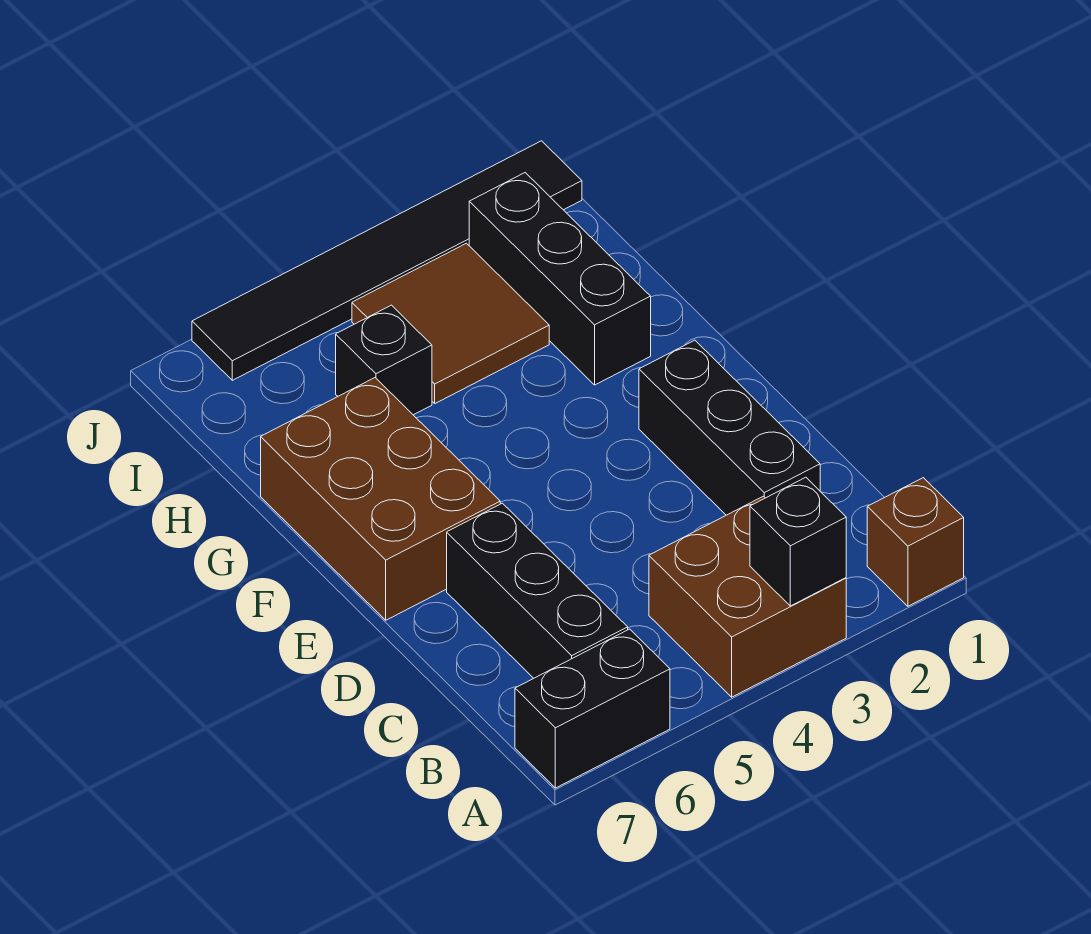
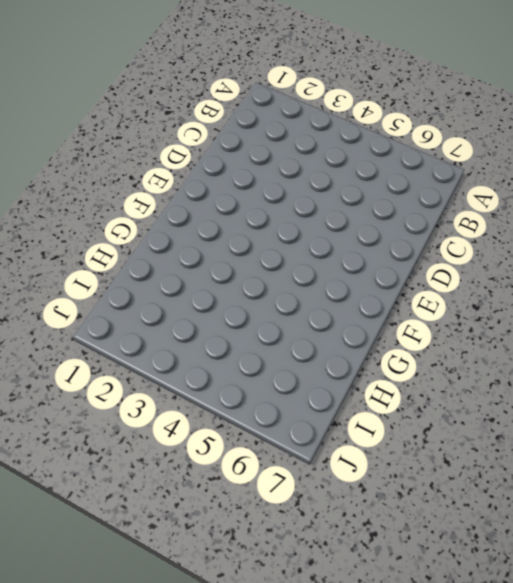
none -> brown brick A1 level 1
none -> brown brick A3:B4 level 1

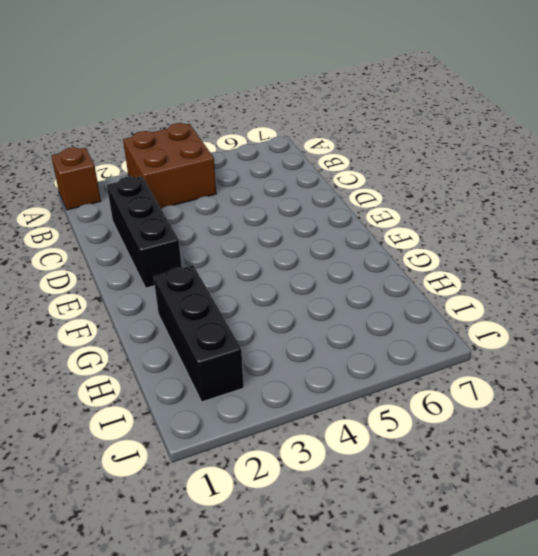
none -> black brick A6:A7 level 1
none -> black brick B6:D6 level 1

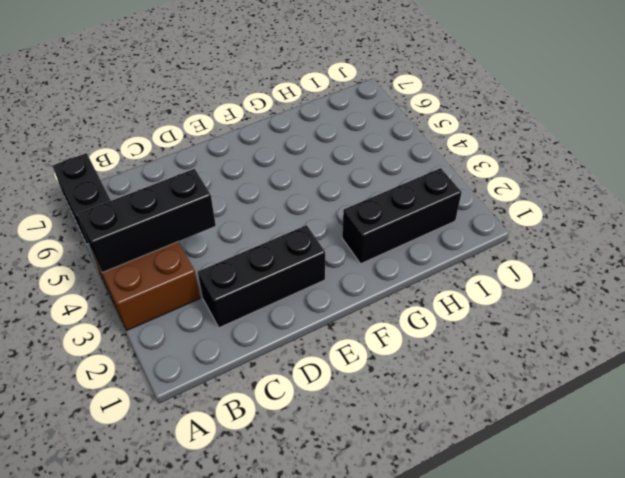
black brick A4:C4 level 2 -> black brick B6:D6 level 1
none -> brown brick A1 level 1
none -> brown brick E6:G7 level 1

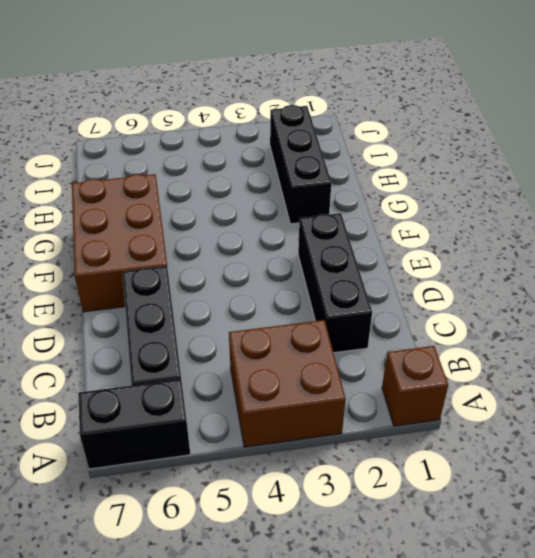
none -> brown tile H3:I4 level 1
none -> black brick H5 level 1

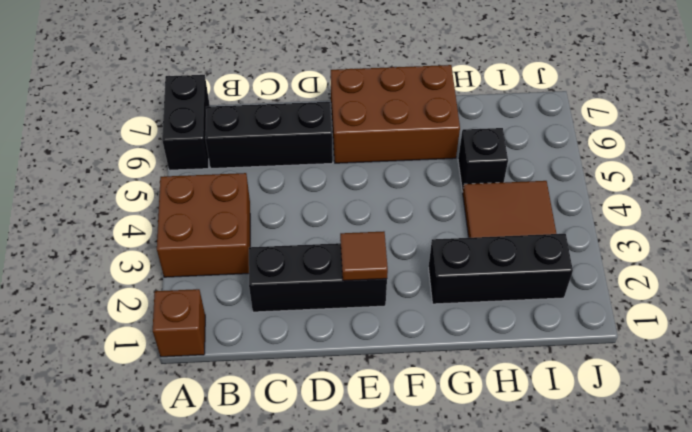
brown tile E2 level 2 -> none
none -> black tile J1:J6 level 1
none -> black brick A3 level 2

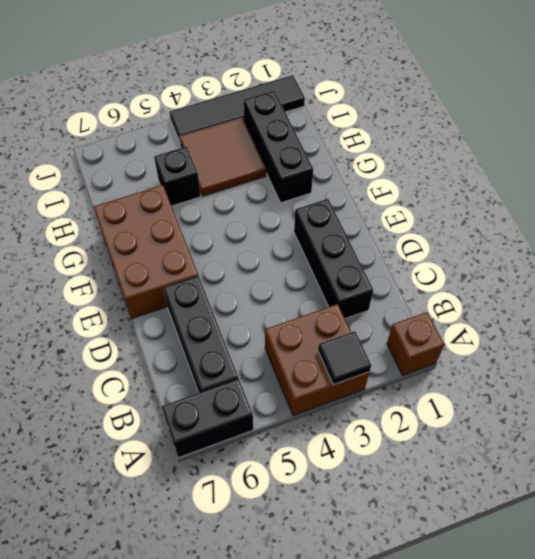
black tile A3 level 2 -> black brick A3 level 2
black tile J1:J4 level 1 -> black tile J1:J6 level 1

